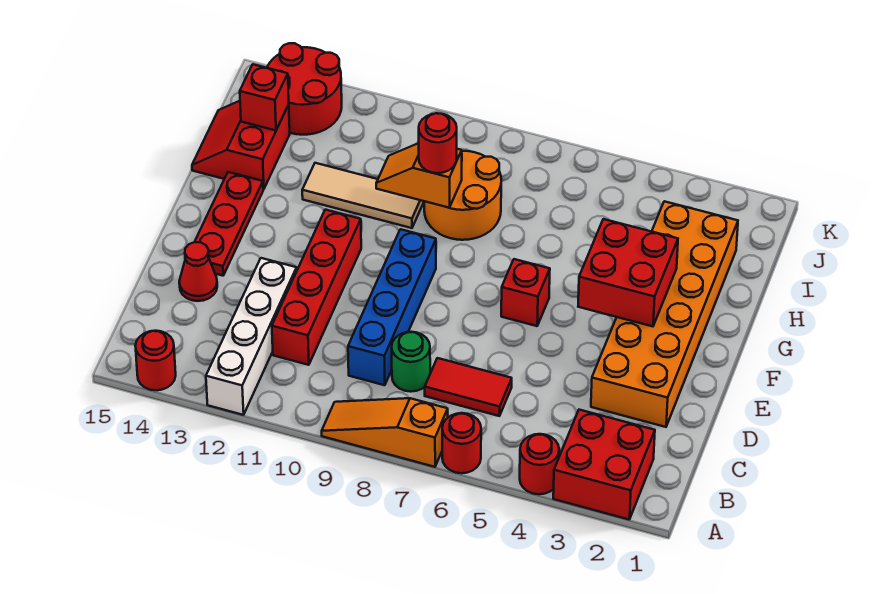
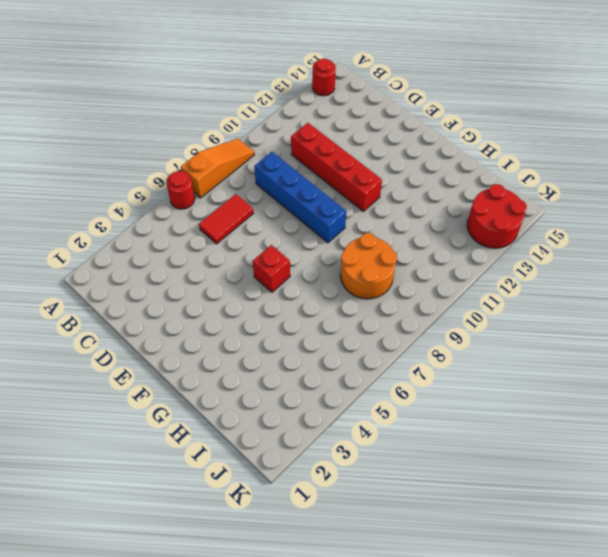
none -> red brick A2:B3 level 1
none -> red round brick A4 level 1
none -> white brick A12:D12 level 1

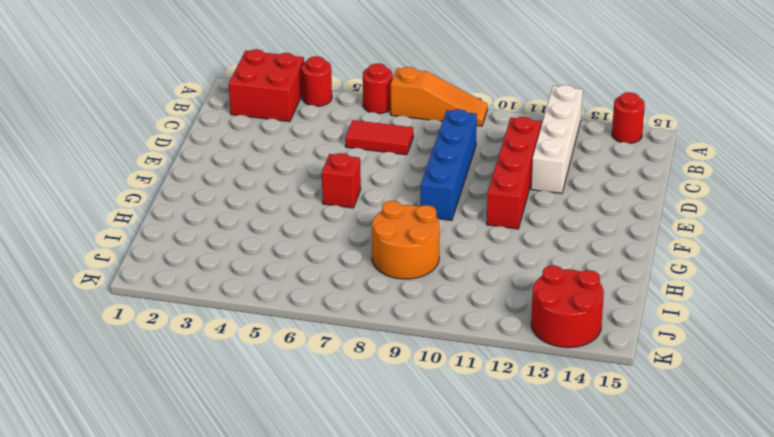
none -> green round brick C8 level 1
none -> orange brick D2:I3 level 1
none -> red cone D14 level 1

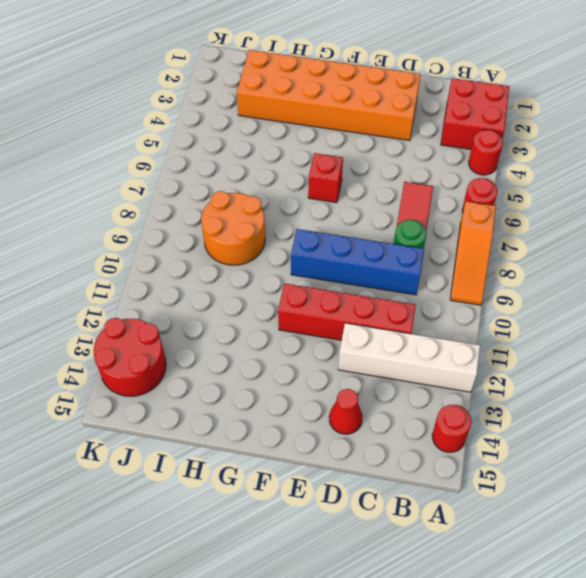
none -> red plate E14:G14 level 1
none -> tan tile H10:H12 level 1
none -> red slope H14:I15 level 1 top 14

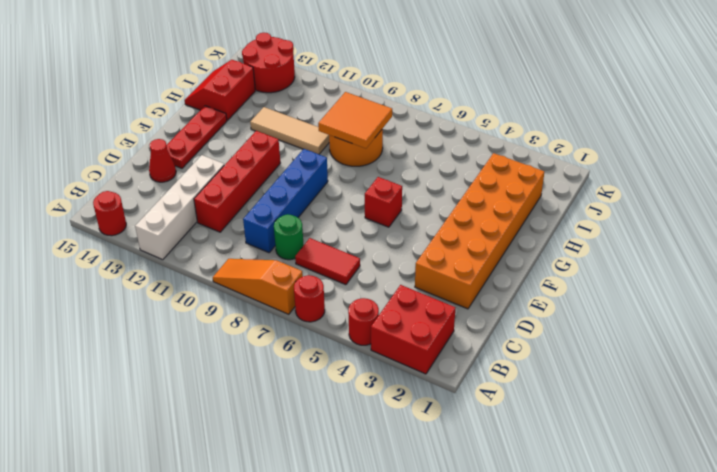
orange tile H8:I9 level 2 -> orange slope H9:H10 level 2 top 9
none -> red brick F3:G4 level 2
none -> red brick I14 level 2
none -> red round brick H9 level 3

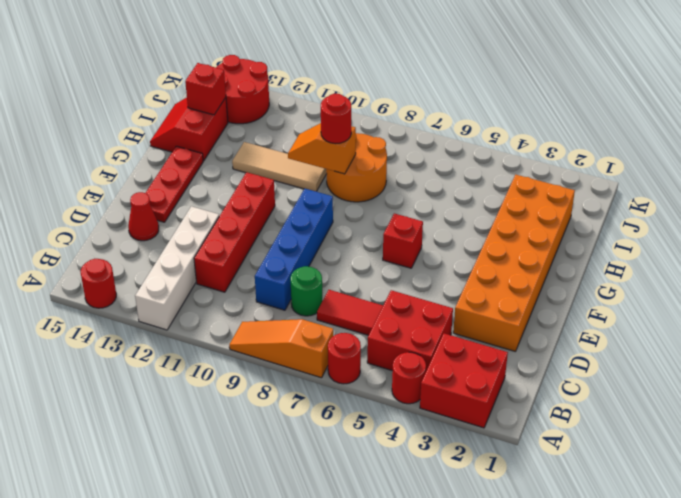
red brick B4:C5 level 1 -> red brick F3:G4 level 2

